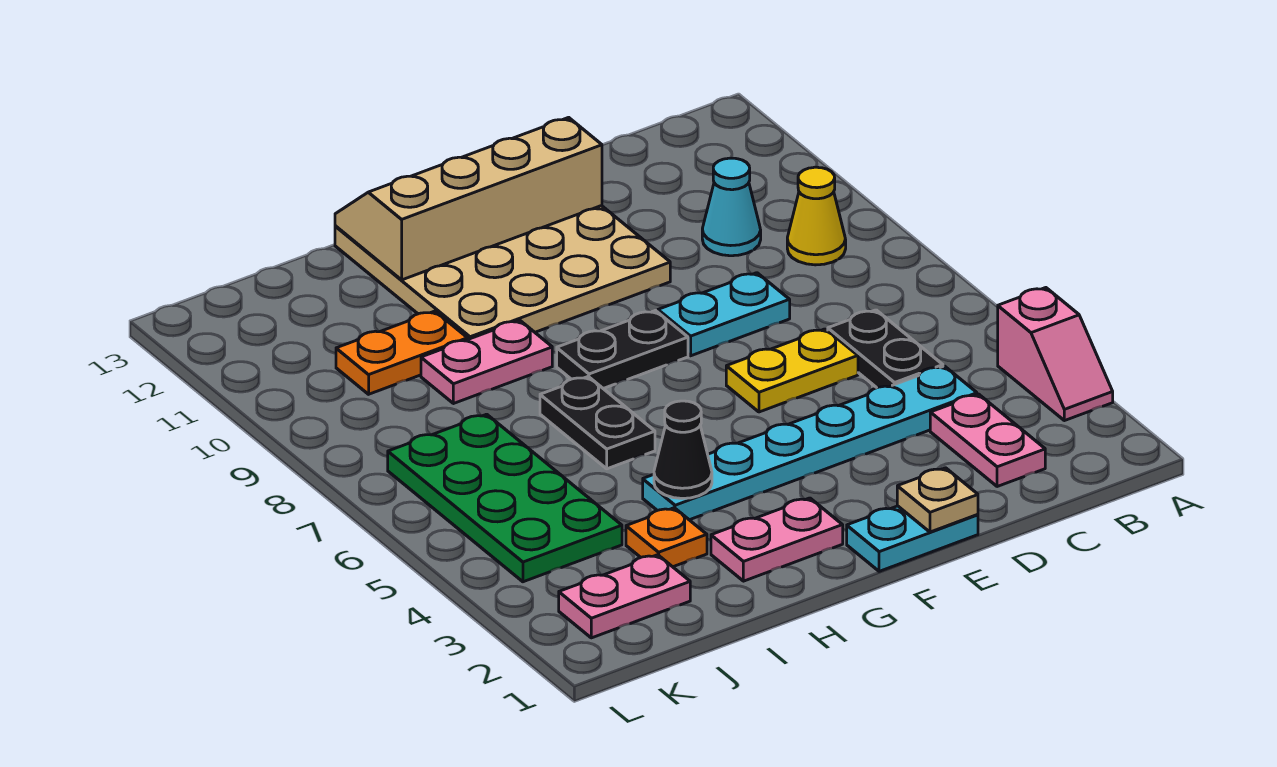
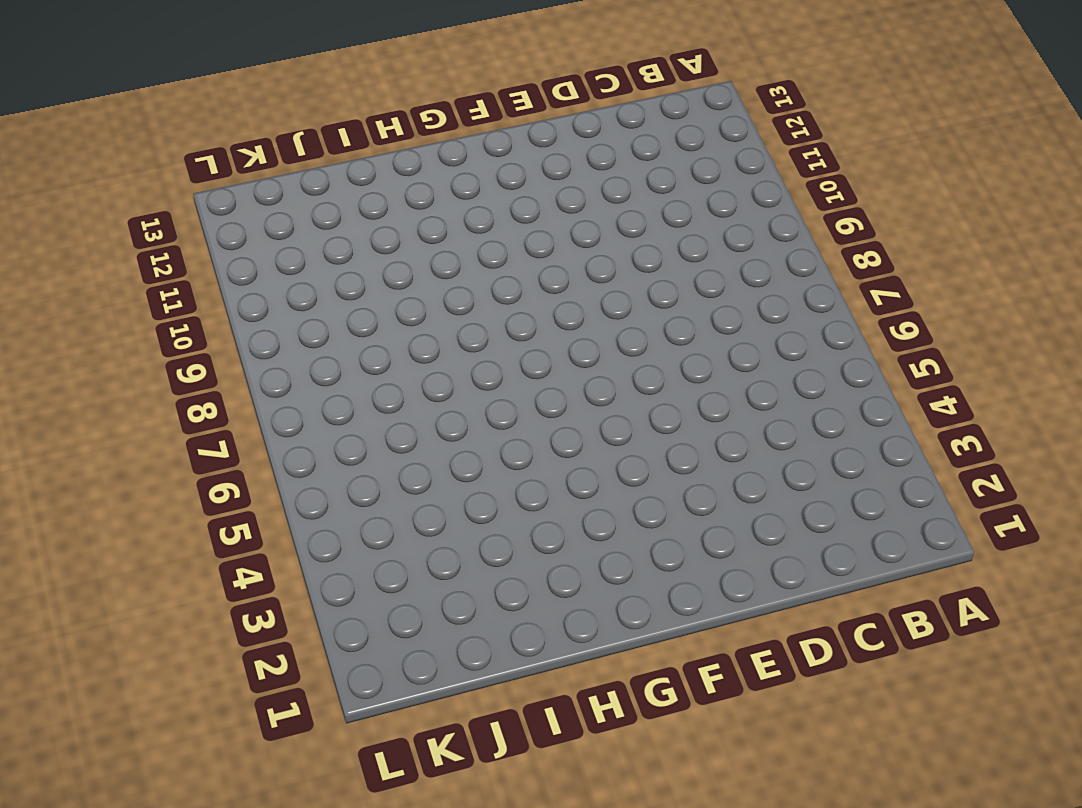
none -> pink slope A3:A4 level 1 top 4
none -> yellow cone B9 level 1
none -> pink plate C2:C3 level 1

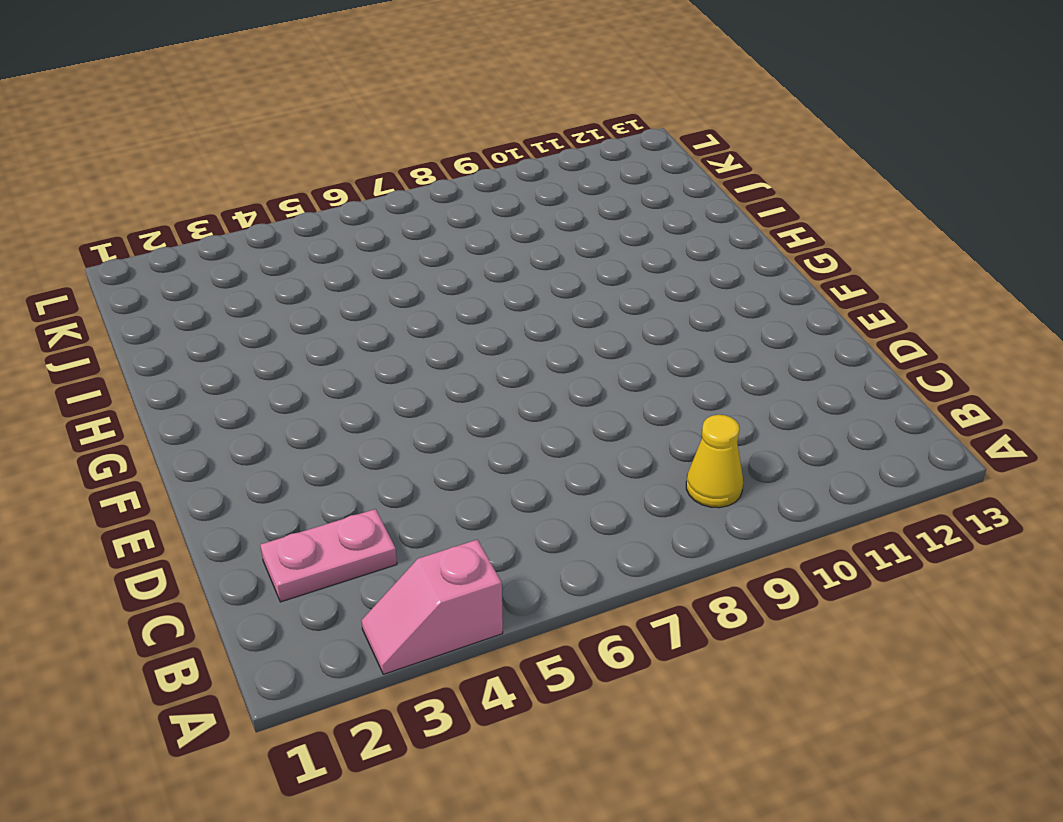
none -> cyan plate C4:H4 level 1
none -> black plate C5:C6 level 1
none -> cyan cone C10 level 1

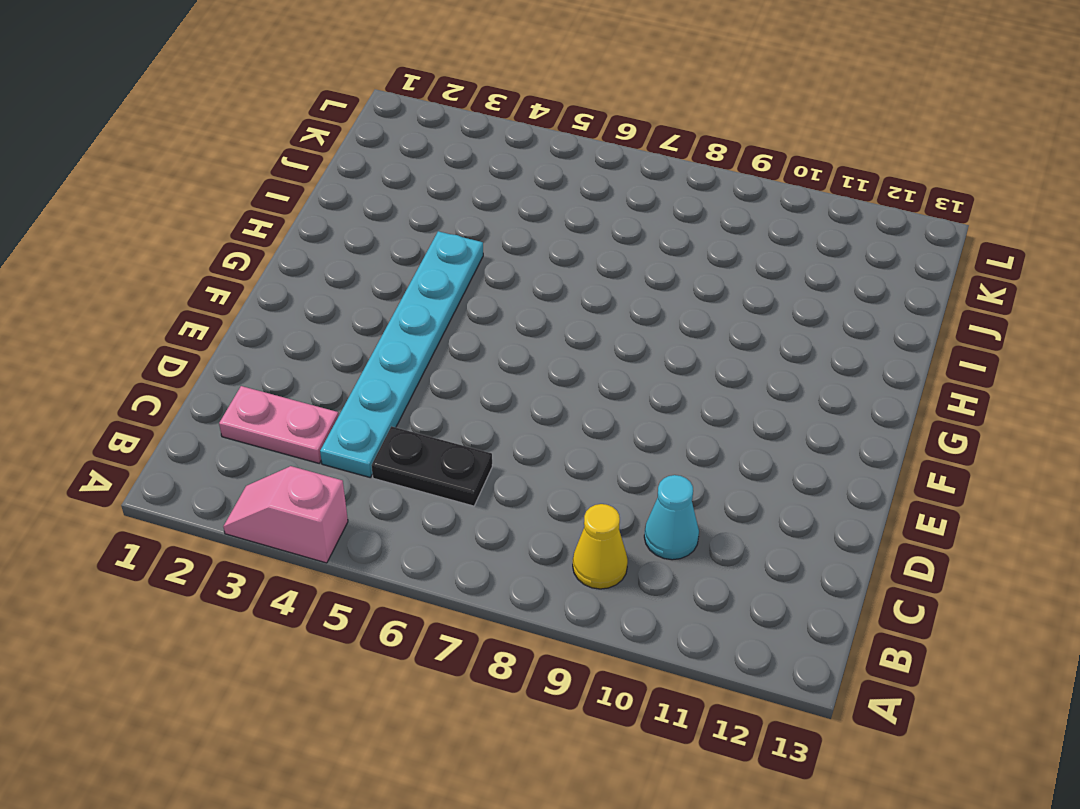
none -> yellow plate D6:E6 level 1
none -> cyan plate D8:E8 level 1
none -> cyan plate E1:F1 level 1

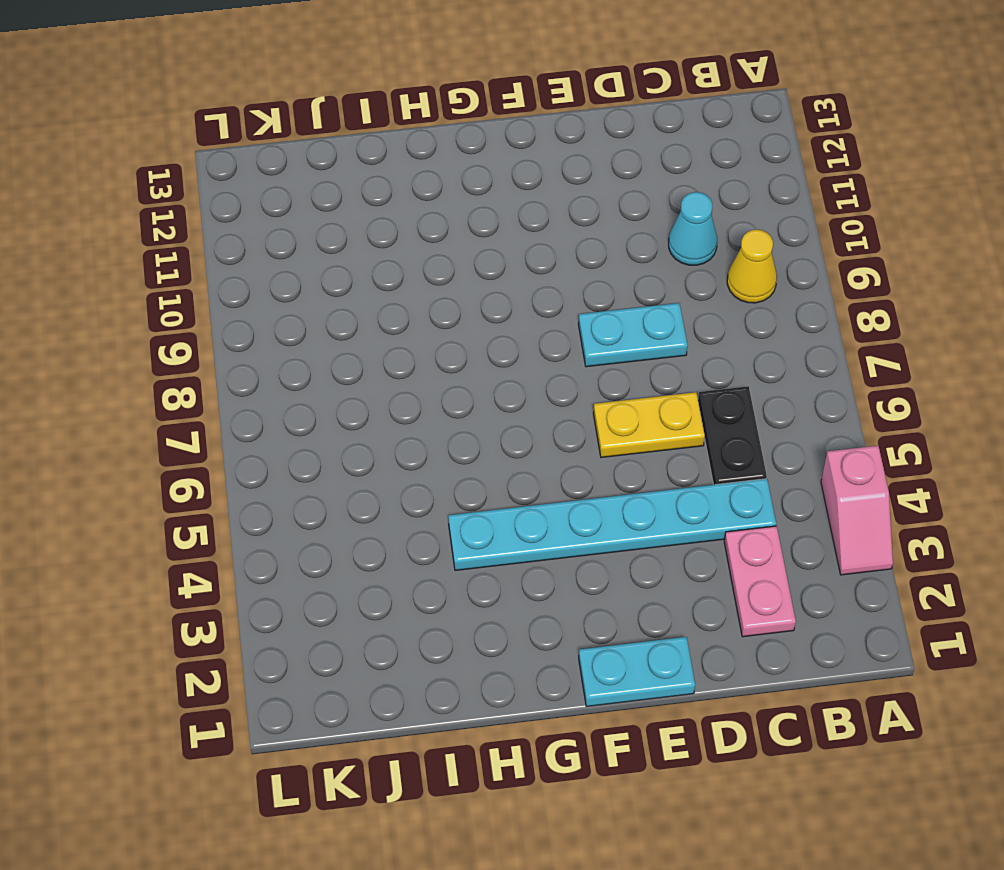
none -> tan plate E10:H13 level 1
none -> black plate F8:G8 level 1
none -> pink plate G2:H2 level 1

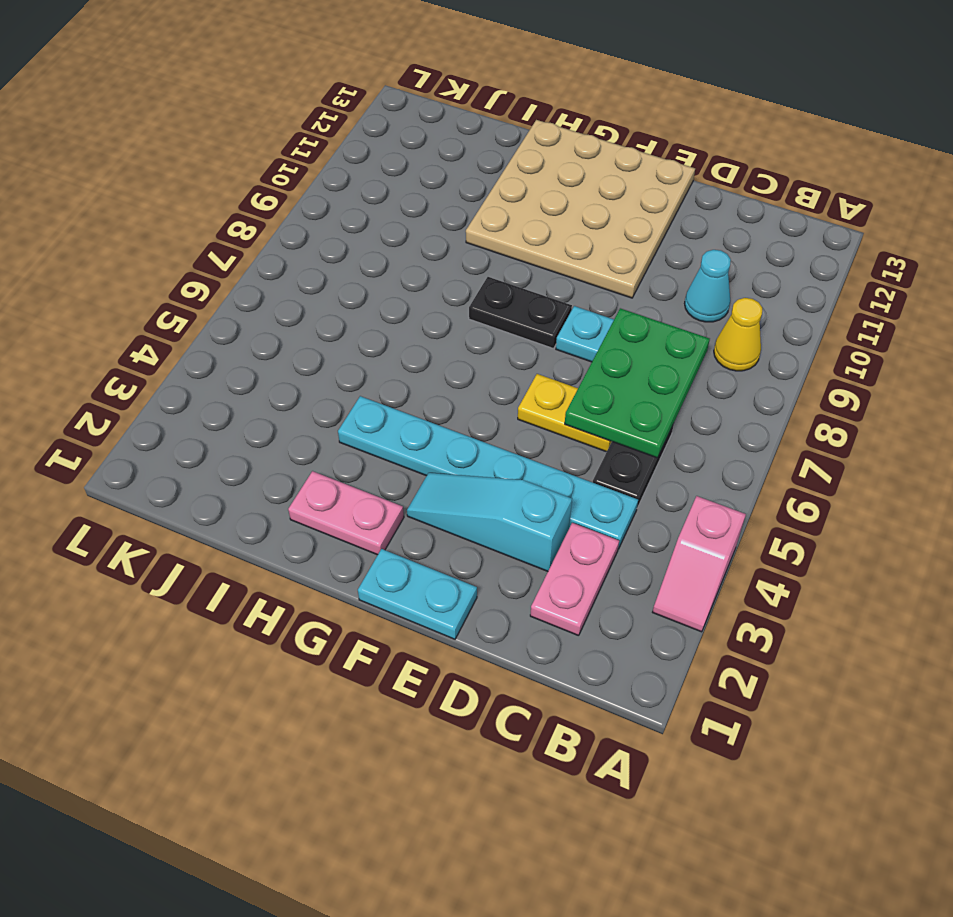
green plate C6:D8 level 2 -> none
cyan slope D3:F3 level 1 top D -> none
none -> black plate H6:H7 level 1
none -> pink plate H9:I9 level 1
none -> orange plate I3 level 1

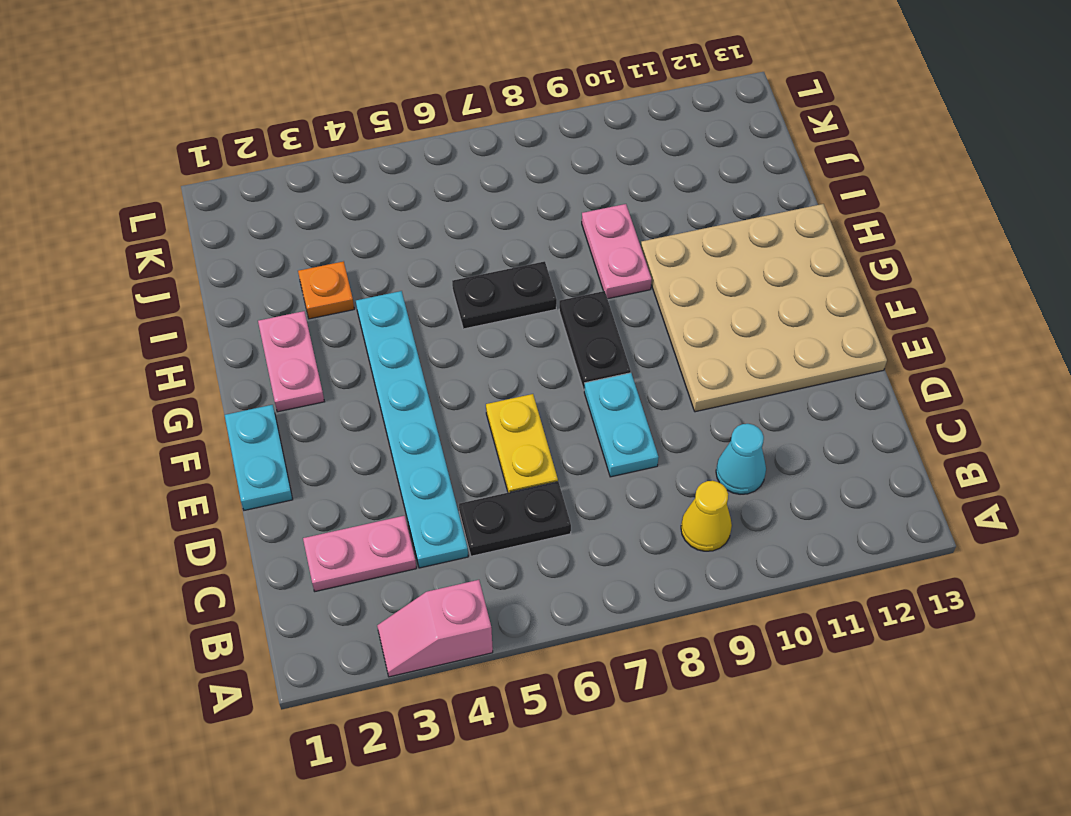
none -> orange plate I10:J10 level 1
none -> pink plate J2:K2 level 1
none -> green plate J4:K7 level 1

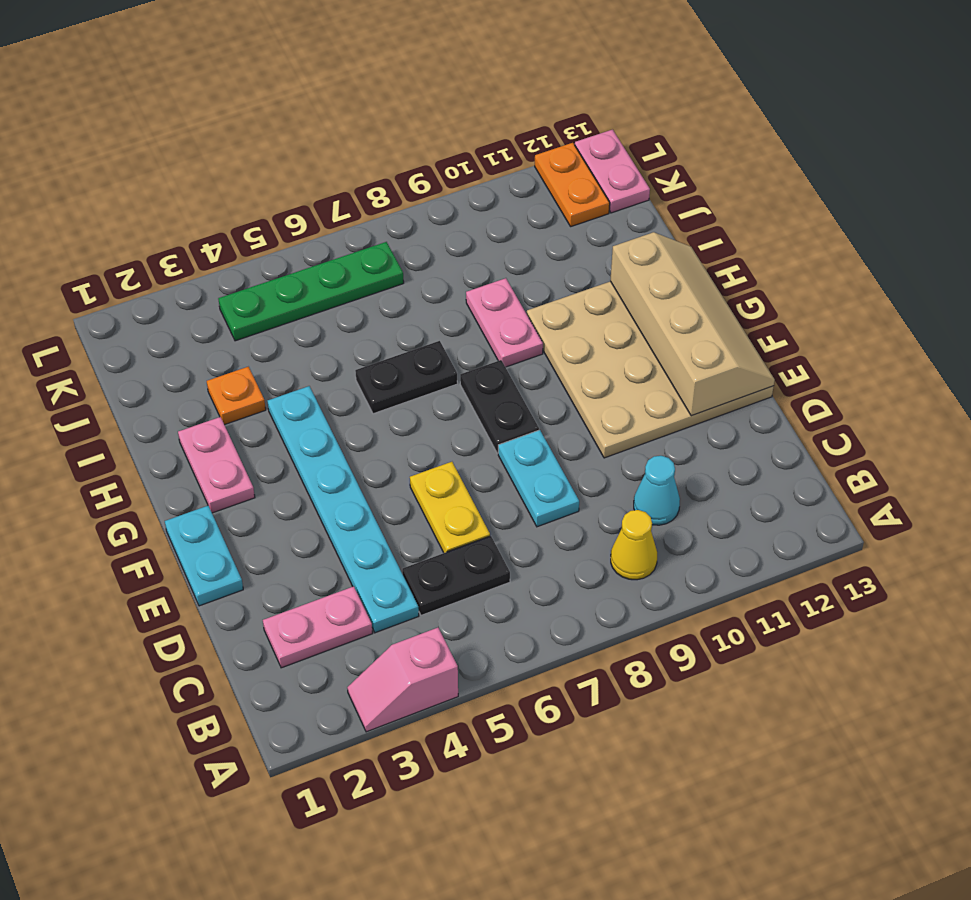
green plate K4:K7 level 1 -> green plate J4:K7 level 1
orange plate K12:L12 level 1 -> orange plate I10:J10 level 1
pink plate K13:L13 level 1 -> pink plate J2:K2 level 1
none -> tan plate E1 level 2
none -> black cone H4 level 2

